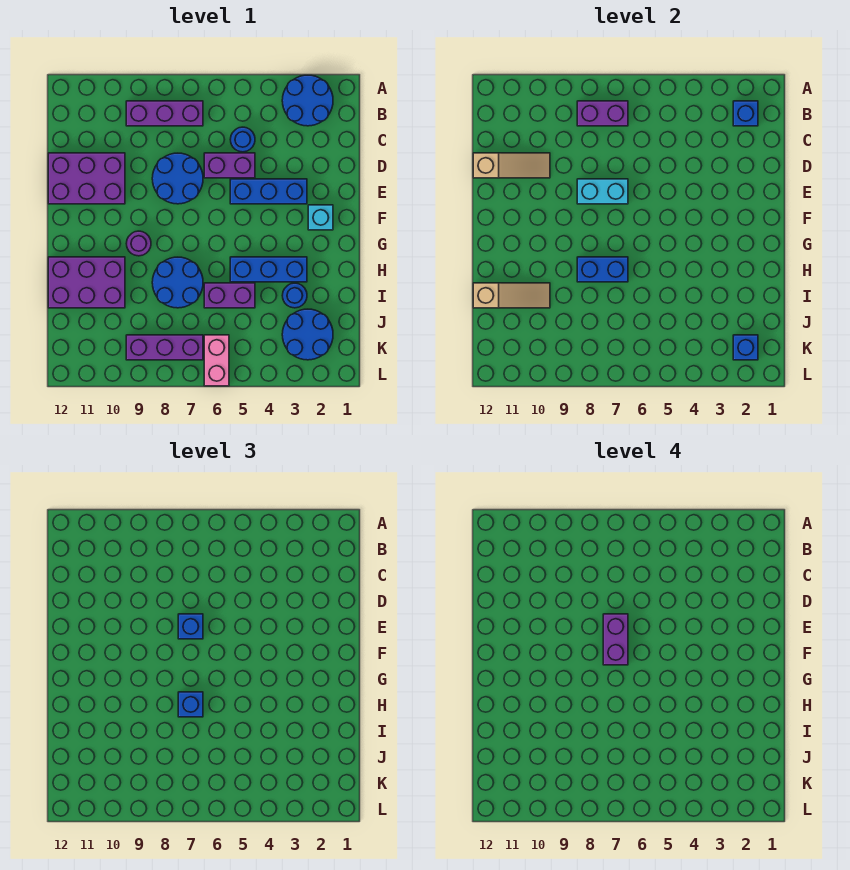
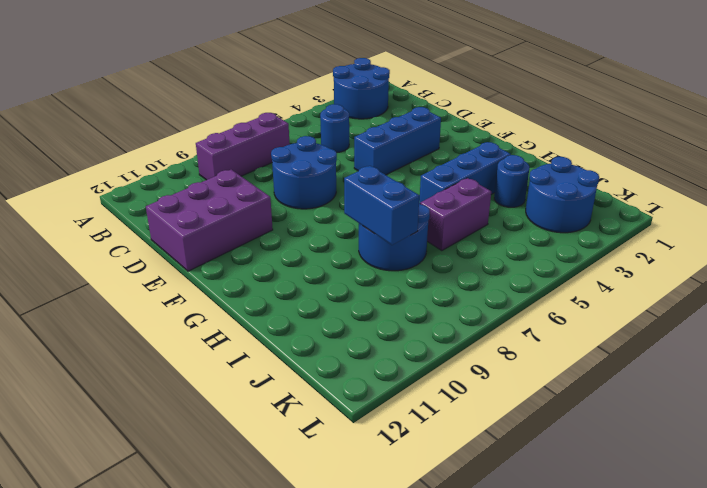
blue brick H8:I8 level 2 -> blue brick H7:H8 level 2
none -> purple brick D5:D6 level 1
none -> cyan brick F2 level 1
none -> purple round brick G9 level 1

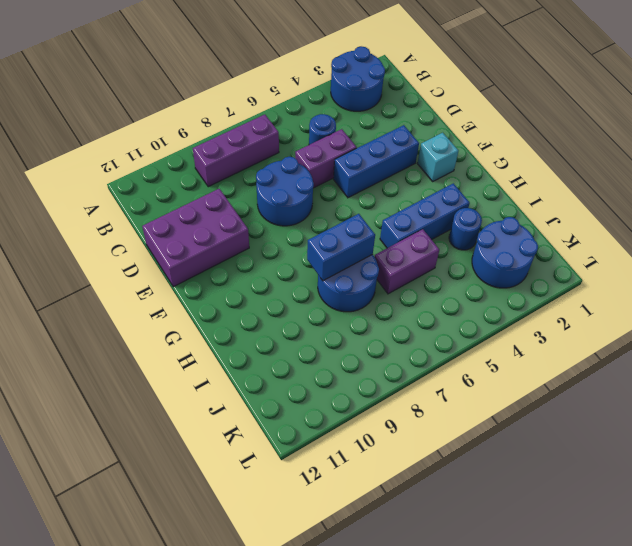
none -> purple round brick G9 level 1
none -> purple brick H10:I12 level 1
none -> pink brick K6:L6 level 1

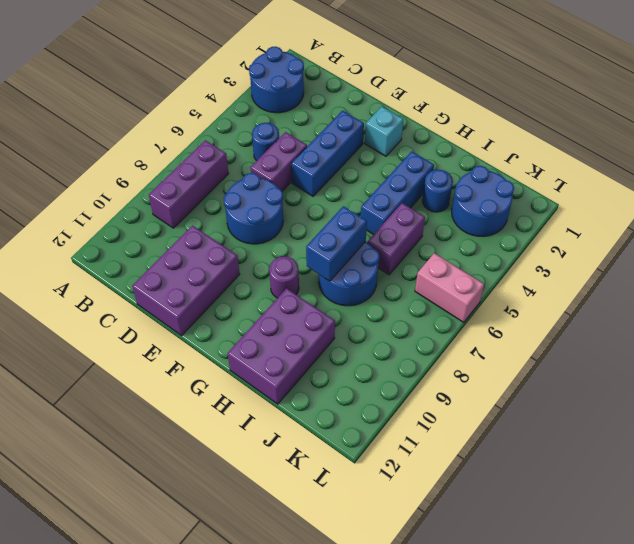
none -> purple brick K7:K9 level 1
none -> blue brick B2 level 2
none -> purple brick B7:B8 level 2

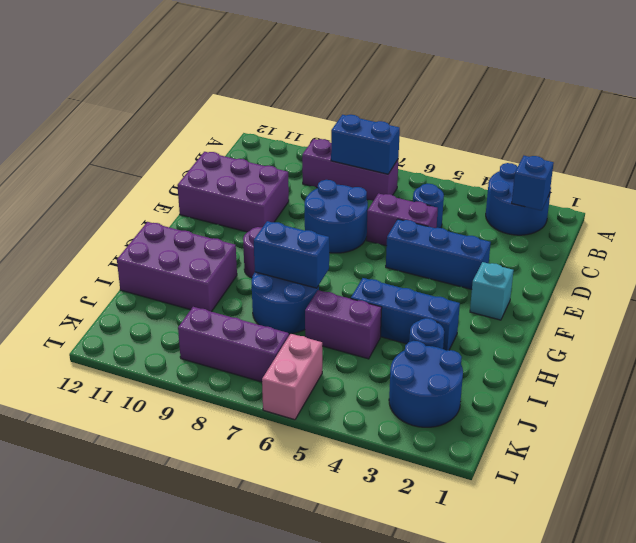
blue brick B7:B8 level 2 -> purple brick B7:B8 level 2
none -> tan slope D10:D12 level 2 top 12
none -> cyan brick E7:E8 level 2
none -> tan slope I10:I12 level 2 top 12

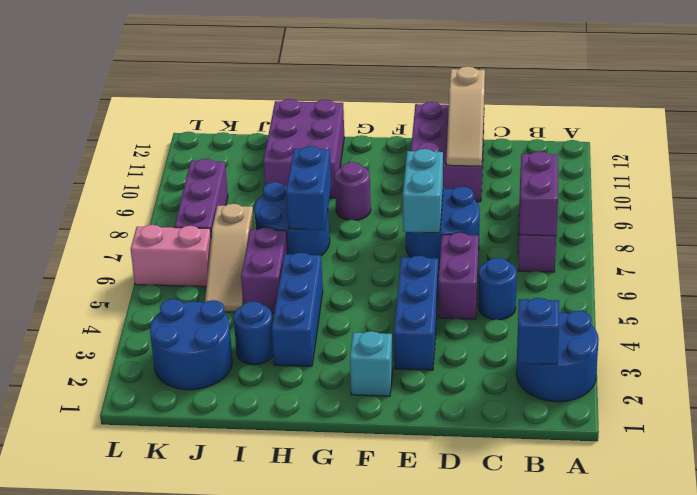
tan slope J5:J7 level 1 top 7 -> tan slope I10:I12 level 2 top 12
none -> blue brick K2 level 2
none -> blue brick E7 level 3
none -> blue brick H7 level 3

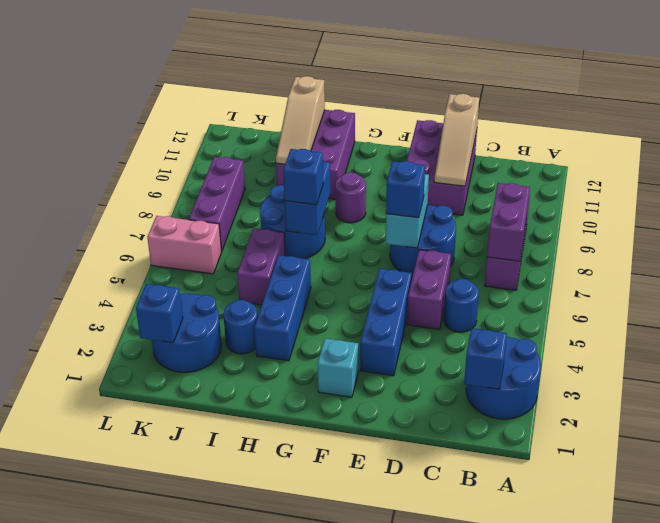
none -> purple brick E7:F7 level 4

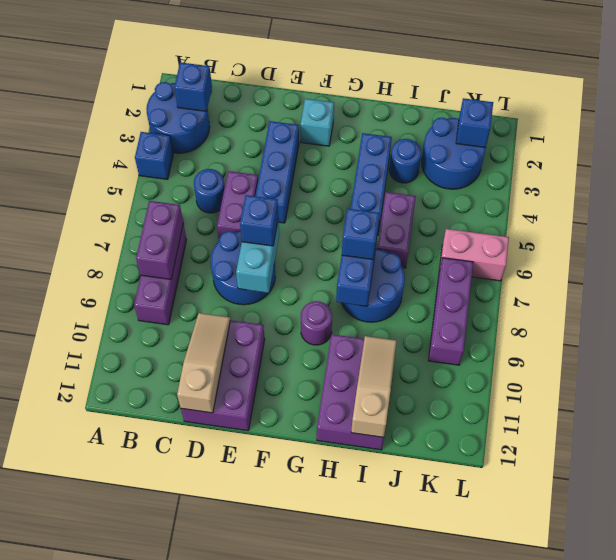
blue brick A4 level 1 -> none
none -> purple brick E7:F7 level 4

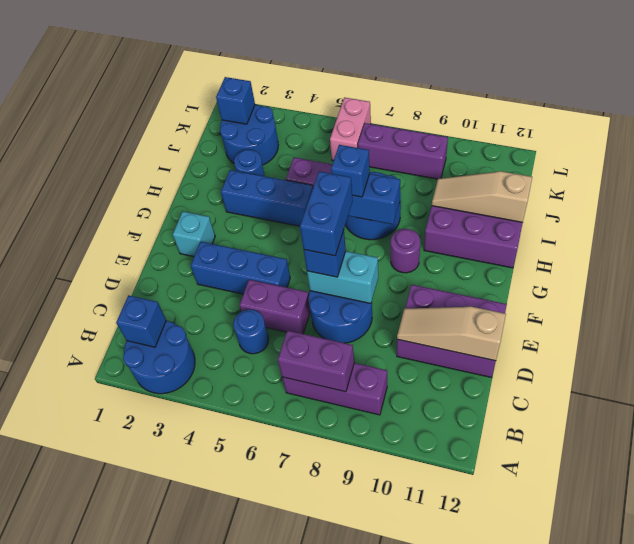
blue brick E7:F7 level 4 -> purple brick E7:F7 level 4

